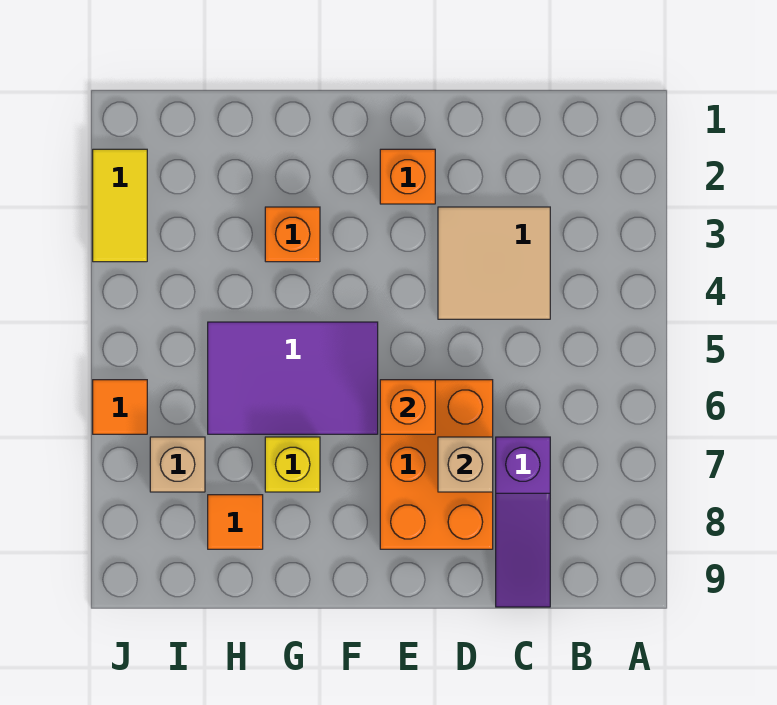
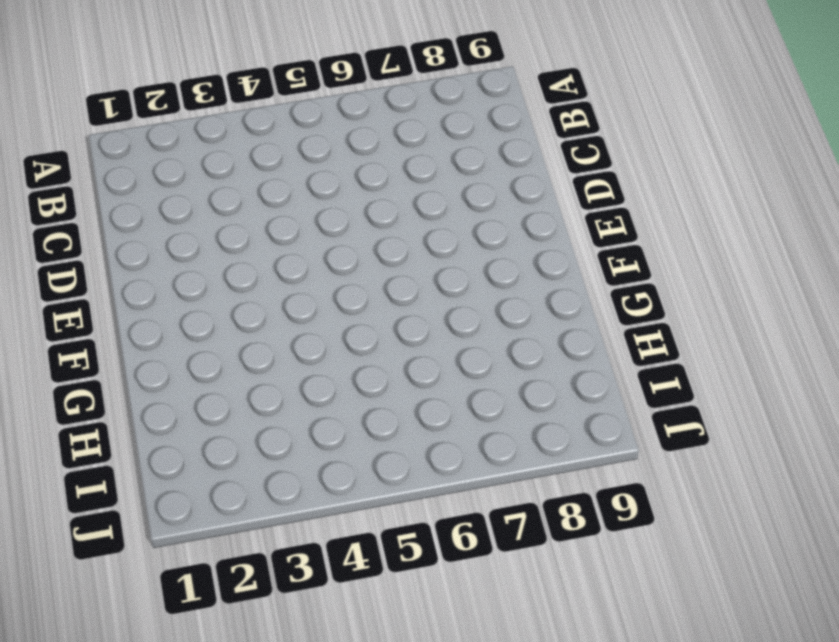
none -> tan tile C3:D4 level 1
none -> purple slope C7:C9 level 1 top 7
none -> orange brick D6:E8 level 1

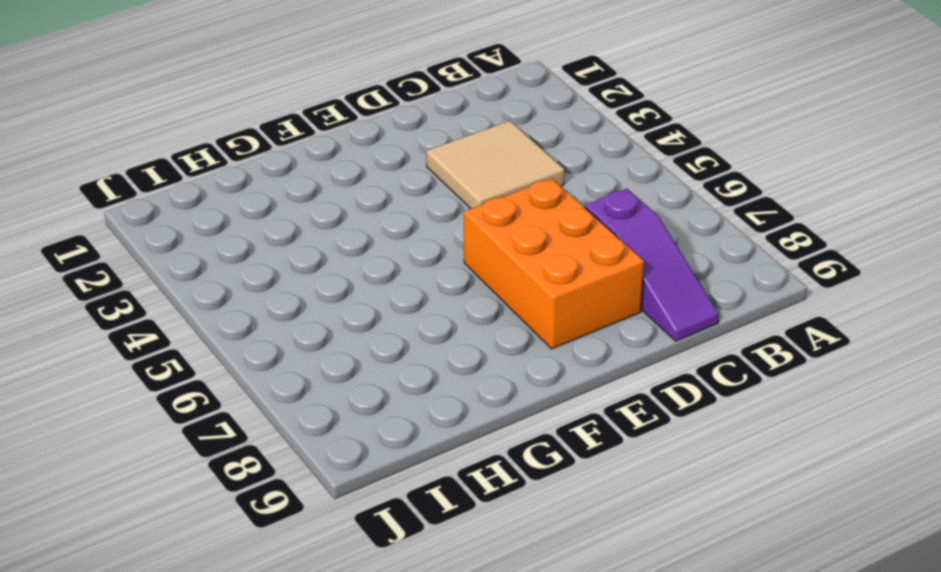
none -> orange brick E2 level 1
none -> purple tile F5:H6 level 1
none -> orange brick G3 level 1

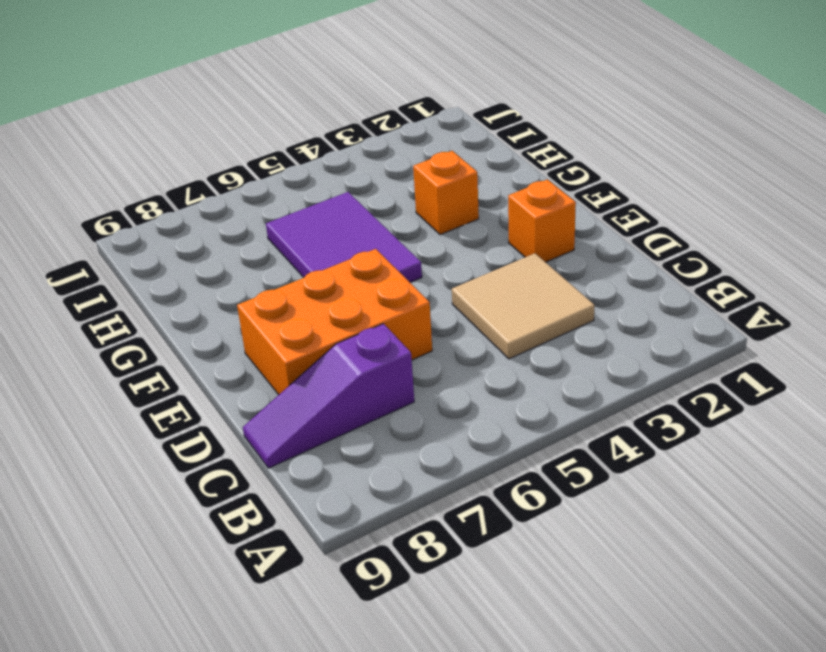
none -> yellow brick G7 level 1
none -> orange tile H8 level 1
none -> tan brick I7 level 1

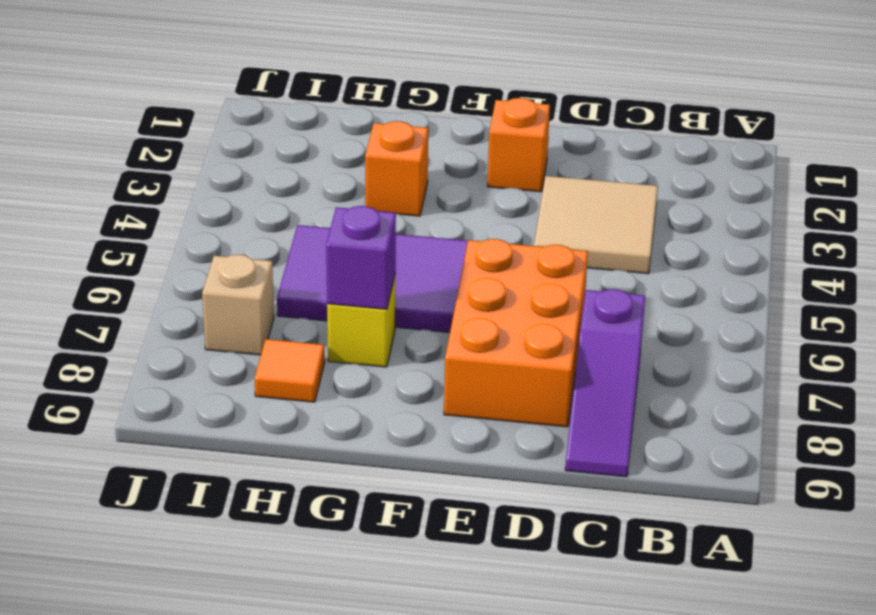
purple brick G7 level 2 -> none
none -> yellow tile J2:J3 level 1
none -> orange tile J6 level 1
none -> tan brick D7 level 2

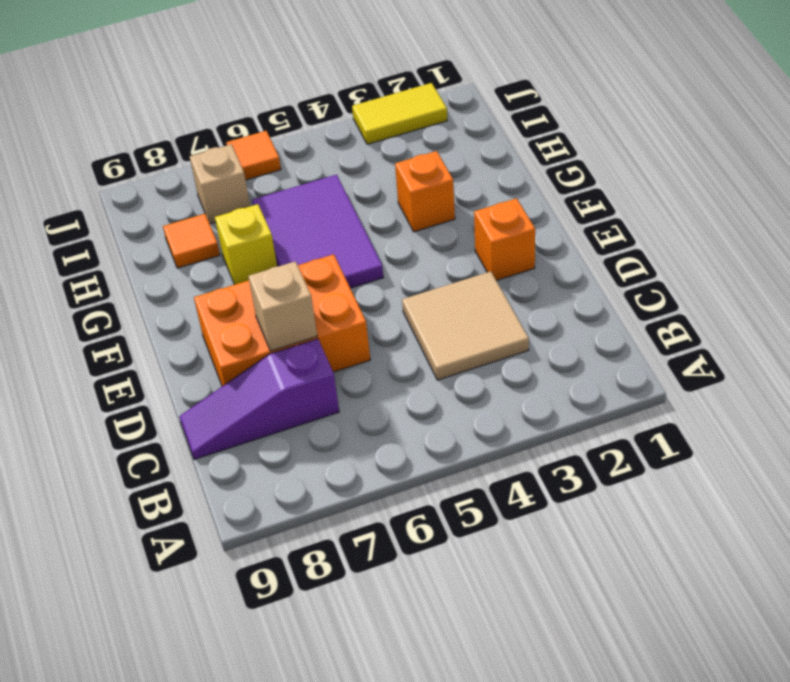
none -> orange brick E6 level 2

